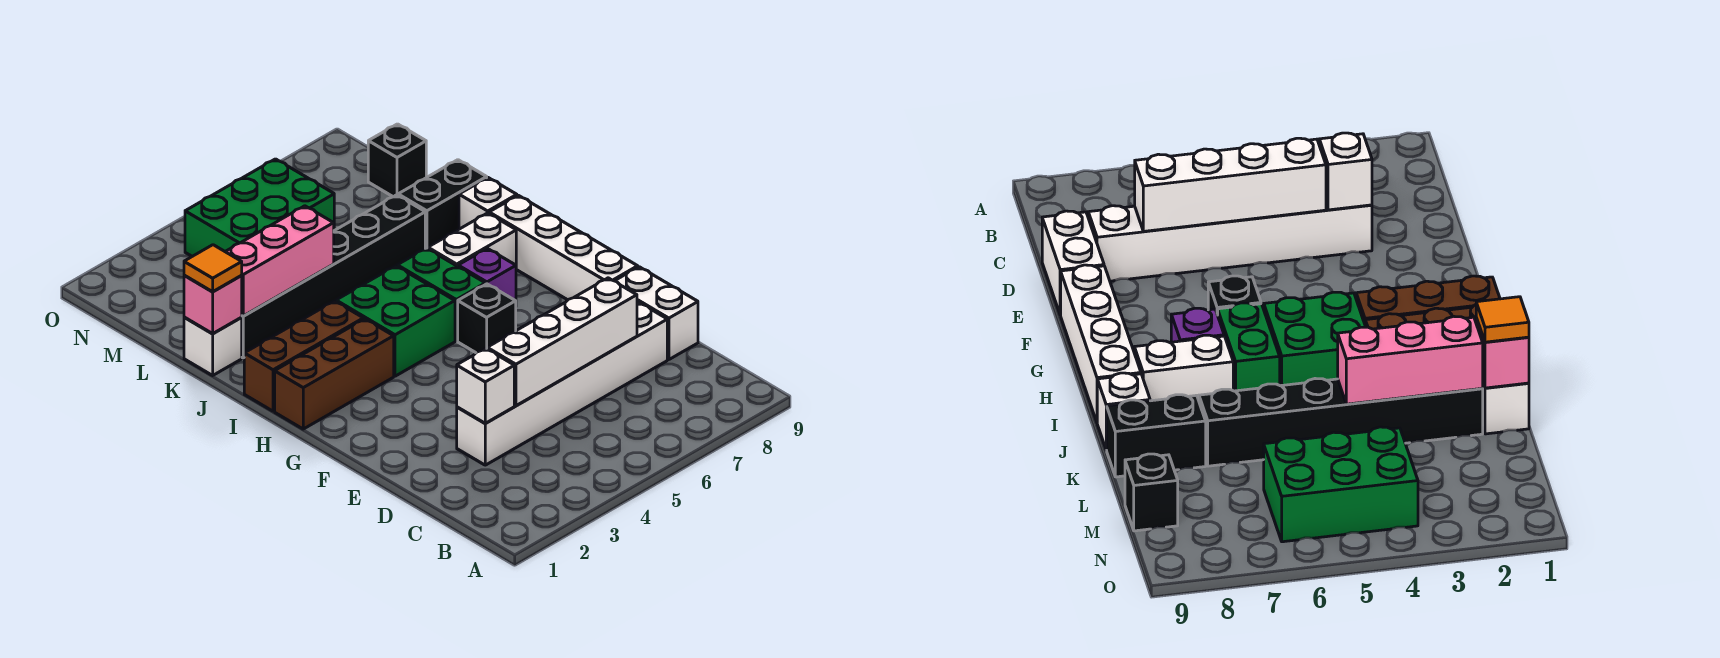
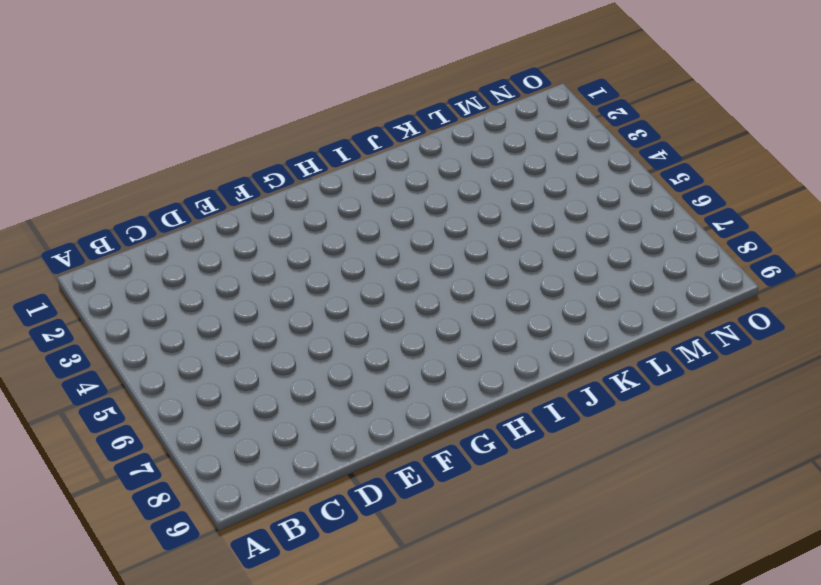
none -> white brick D3:D8 level 1
none -> white brick D9:E9 level 1
none -> white brick F9:I9 level 1

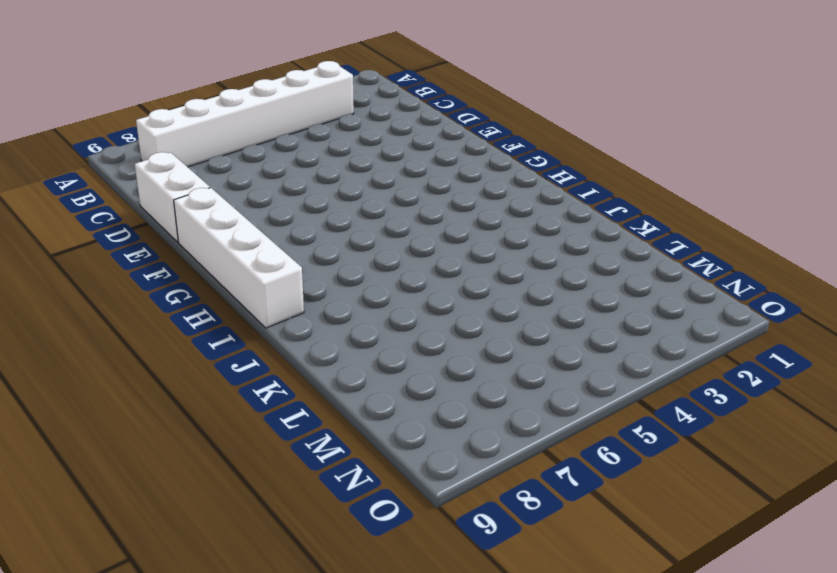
white brick B3:B8 level 1 -> white brick D3:D8 level 1
none -> black brick G6 level 1
none -> brown brick H1:H3 level 1
none -> green brick H4:I5 level 1

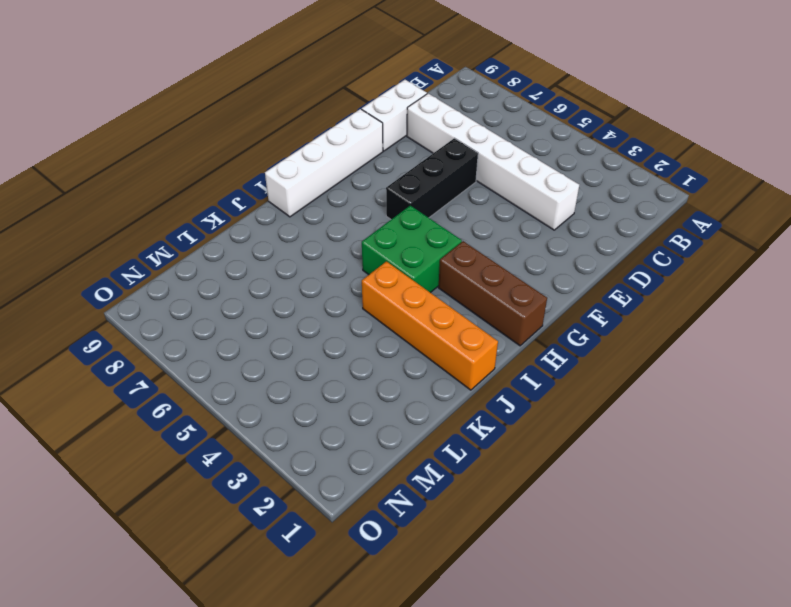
black brick E6:G6 level 1 -> black brick G6 level 1
orange brick J1:J4 level 1 -> none
none -> green brick H6:I6 level 1
none -> purple brick H7 level 1
none -> brown brick I1:I3 level 1

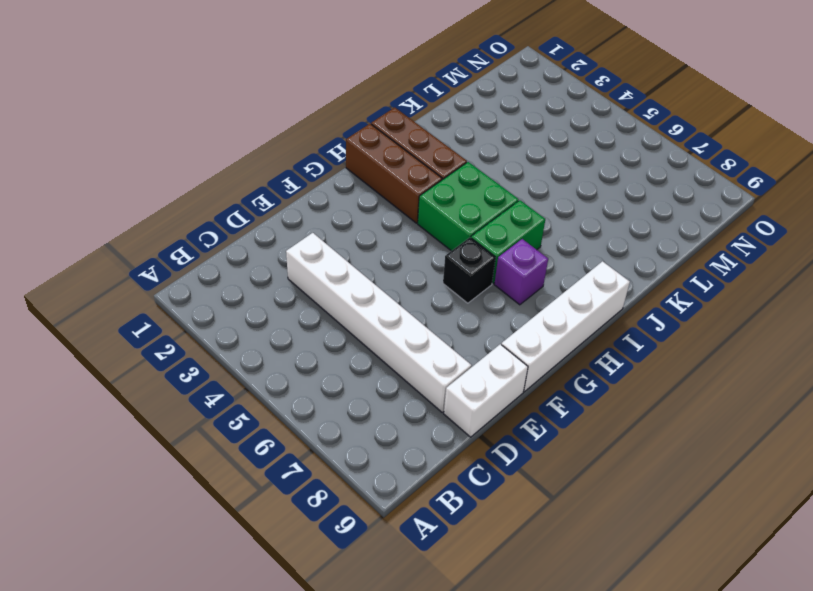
none -> white brick I7:I8 level 1
none -> white brick J9 level 1
none -> white brick K1 level 1

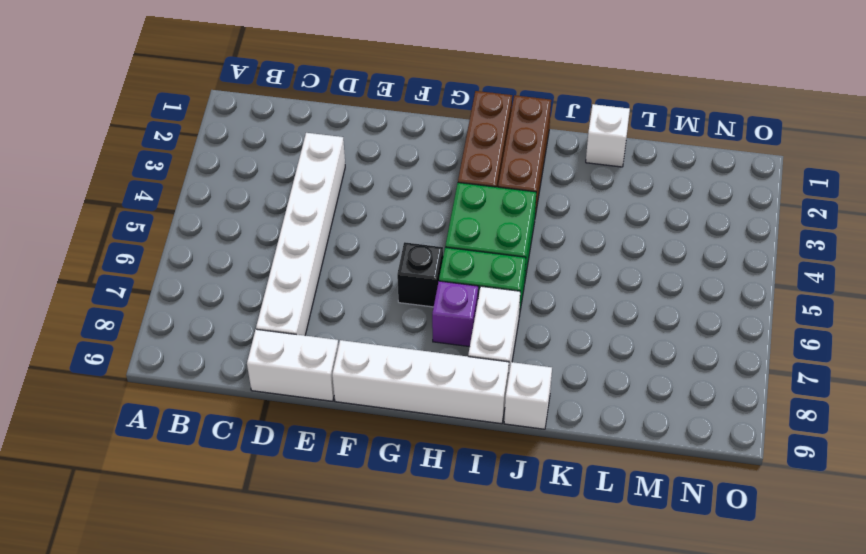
none -> black brick K2:K7 level 1
none -> black brick K8:K9 level 1
none -> green brick M4:N6 level 1

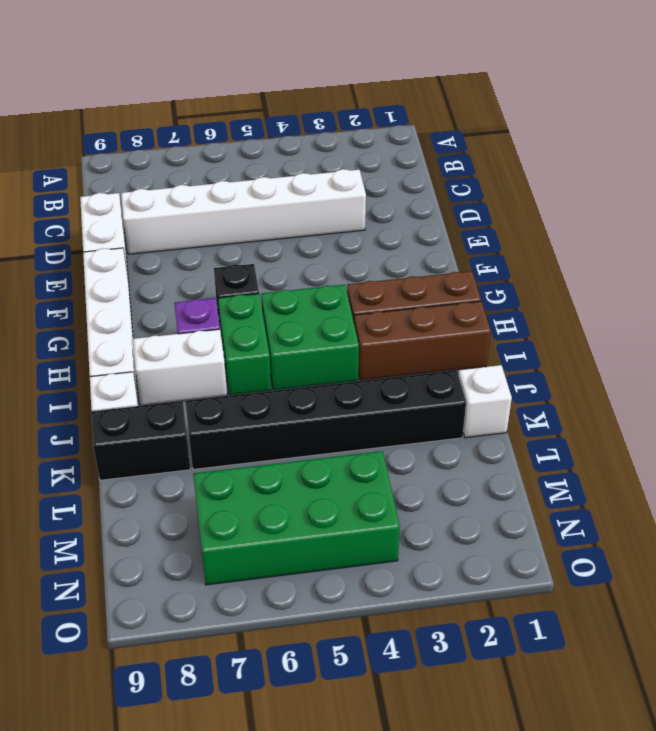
green brick M4:N7 level 1 -> green brick M4:N6 level 1
none -> black brick M9 level 1
none -> white brick D3 level 2
none -> white brick D4:D7 level 2

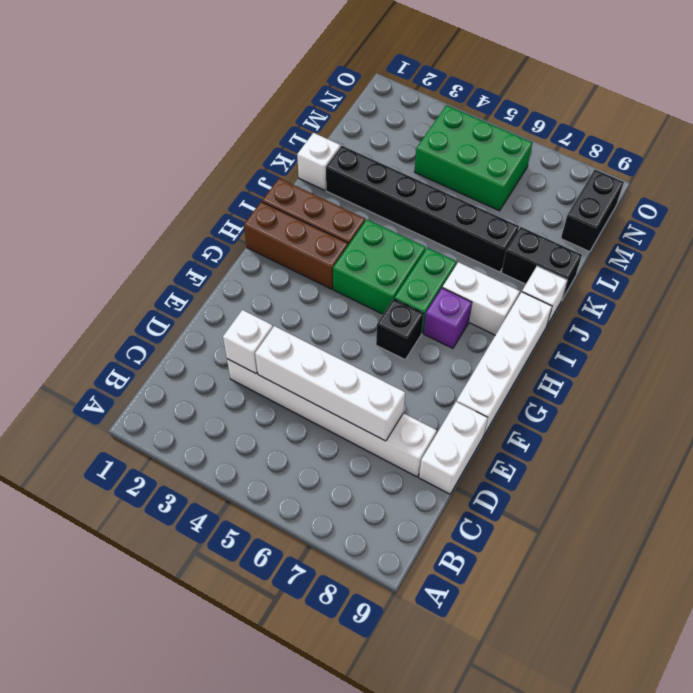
black brick M9:N9 level 1 -> black brick M9 level 1
none -> pink brick K1 level 2
none -> pink brick K2:K4 level 2
none -> orange tile K1 level 3

